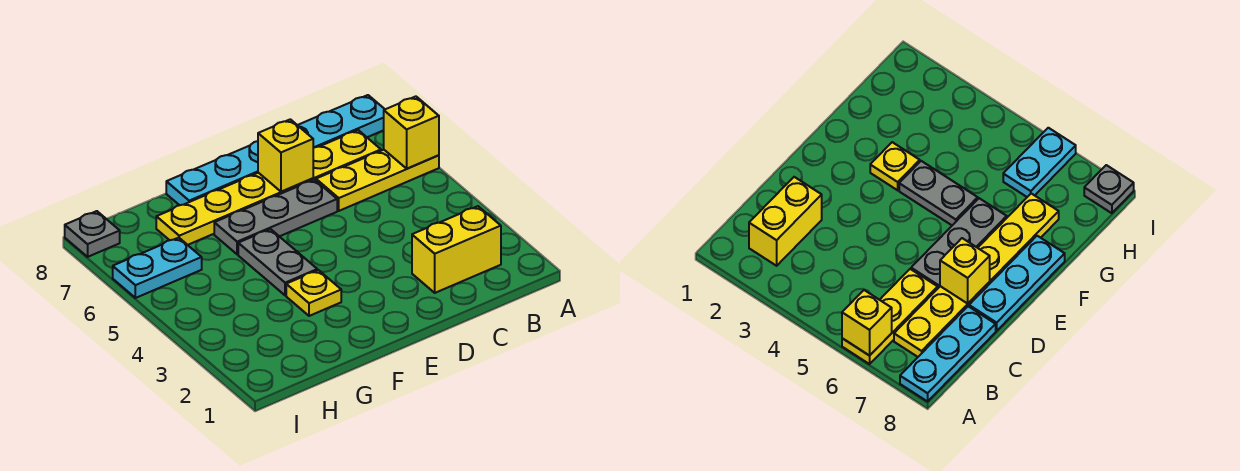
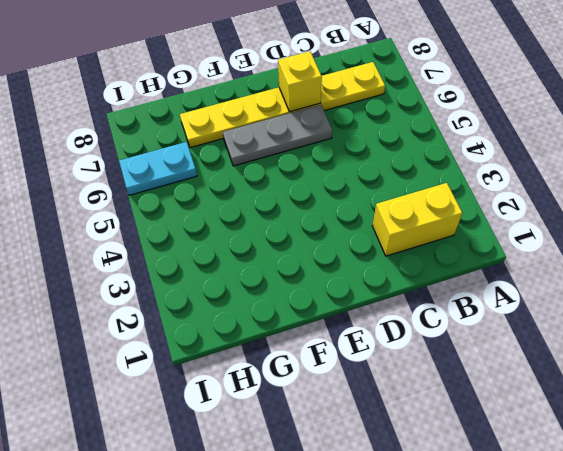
none -> yellow plate A6:C6 level 1
none -> cyan plate A8:C8 level 1
none -> cyan plate D8:F8 level 1

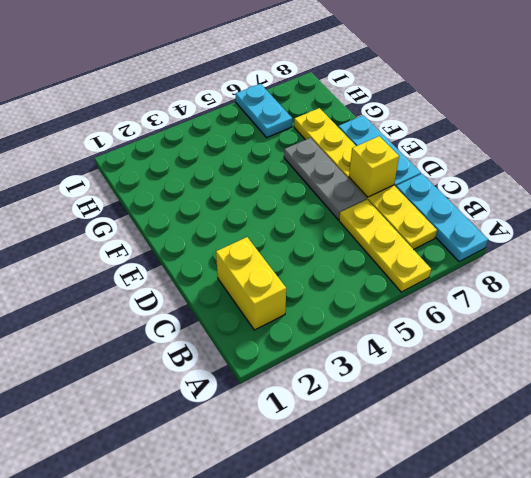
none -> yellow plate F3 level 1
none -> grey plate F4:F5 level 1
none -> grey plate I8 level 1

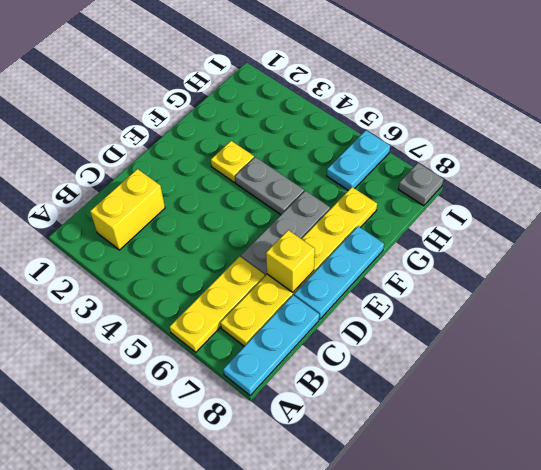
none -> yellow brick A6 level 2

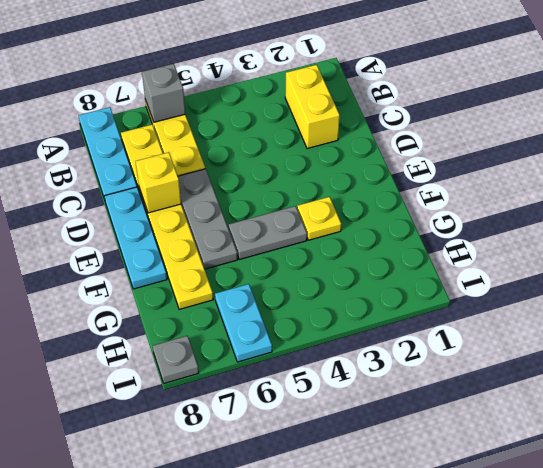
grey brick A6 level 2 -> yellow brick A6 level 2

